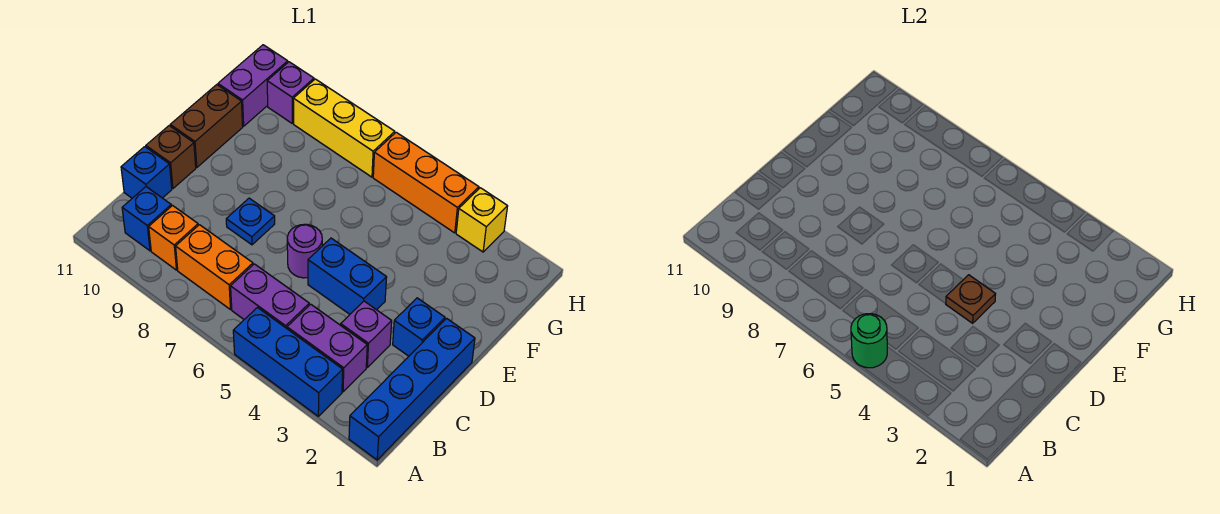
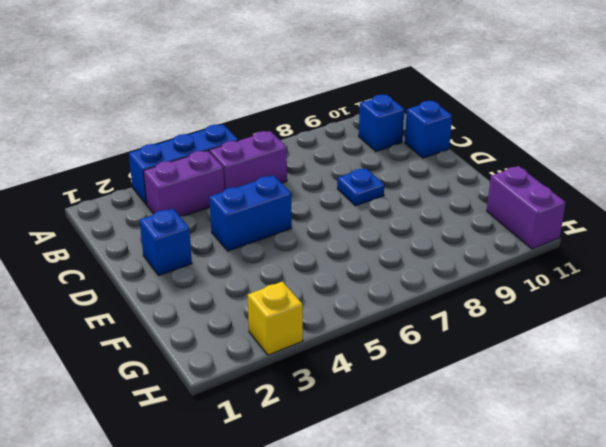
none -> blue brick A1:D1 level 1
none -> orange brick B7:B8 level 1
none -> orange brick B9 level 1

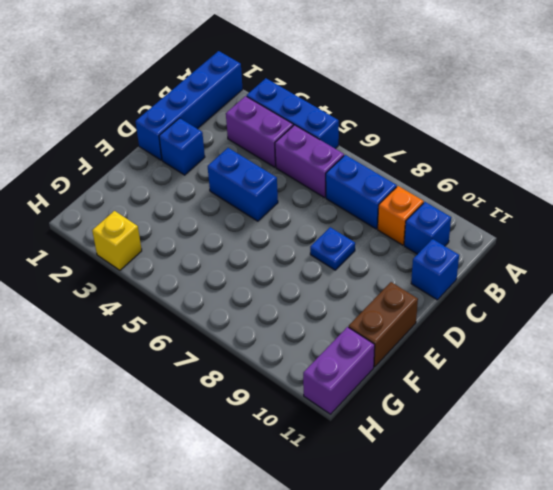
blue brick B7:B8 level 1 -> orange brick B7:B8 level 1
none -> purple brick C3 level 1
none -> purple round brick D6 level 1
none -> brown brick D11 level 1

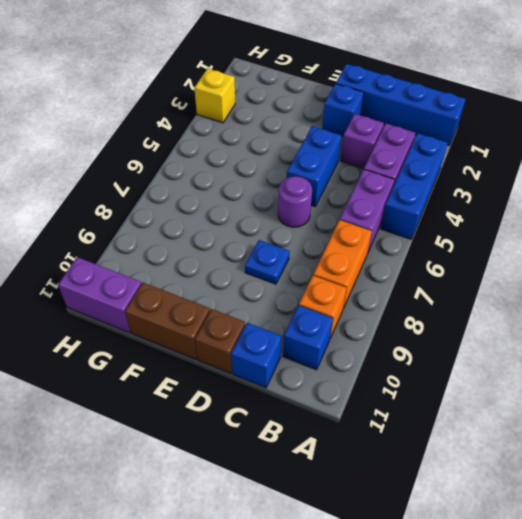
none -> orange brick H4:H6 level 1
none -> yellow brick H7:H9 level 1
none -> purple brick H10 level 1

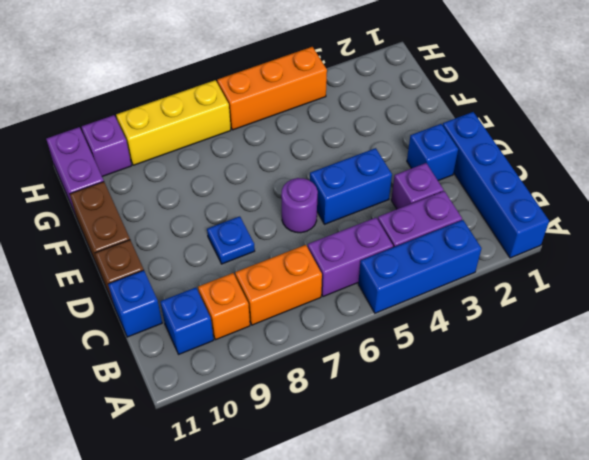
none -> yellow brick H3 level 1
none -> green round brick A5 level 2
none -> brown plate D4 level 2

